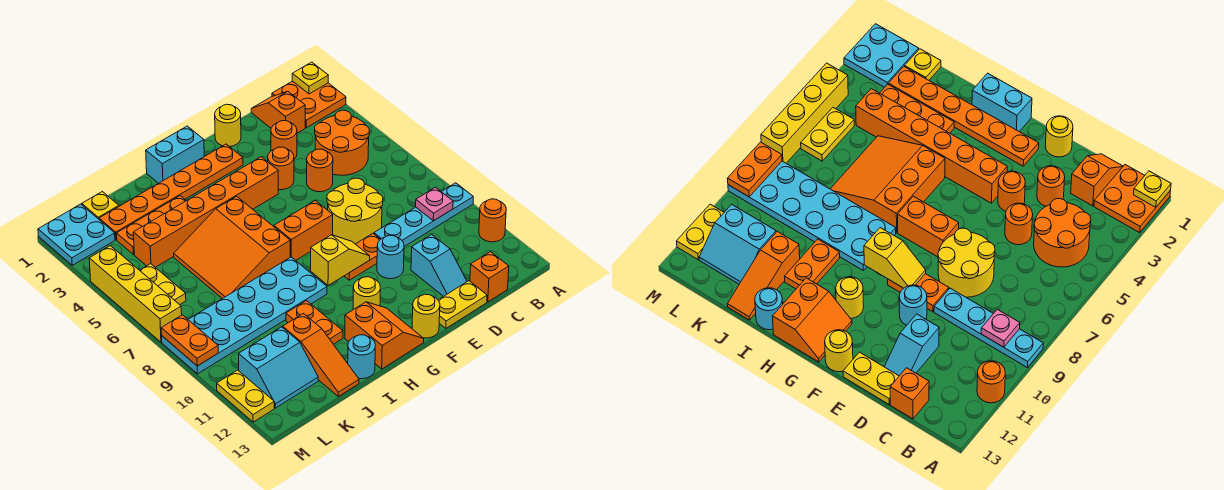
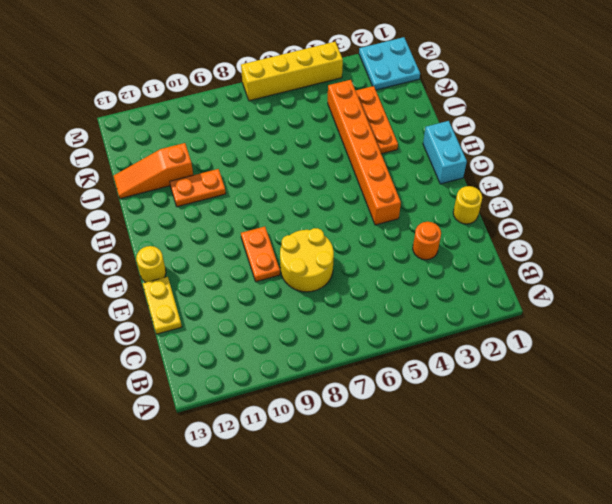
none -> orange plate A1:B2 level 1
none -> cyan plate A9:D9 level 1
none -> orange round brick A11 level 1
none -> orange round brick B4:C5 level 1

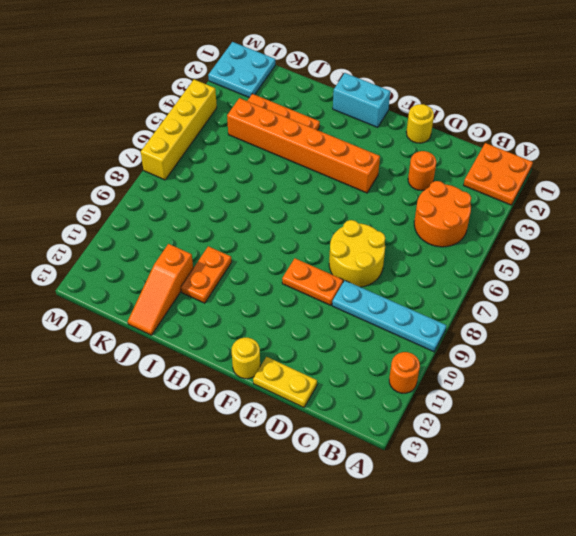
none -> orange slope C1:C2 level 1 top 2
none -> orange brick C13 level 1
none -> orange round brick D5 level 1
none -> cyan slope D11:D12 level 1 top 11

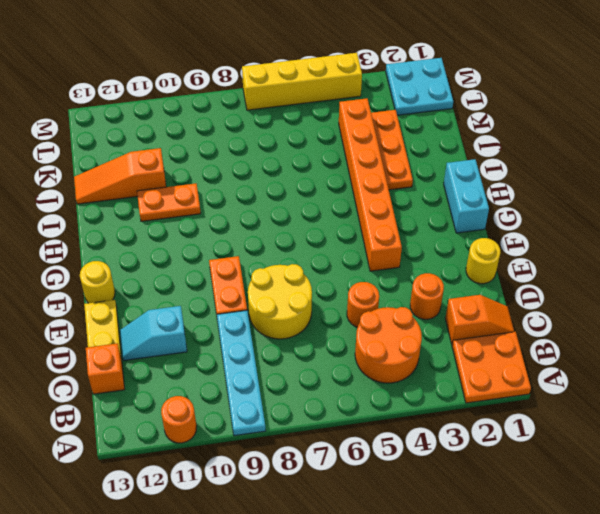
none -> orange round brick E4 level 1
none -> cyan round brick E10 level 1
none -> orange plate F2:K2 level 1
none -> orange brick F7:G7 level 1

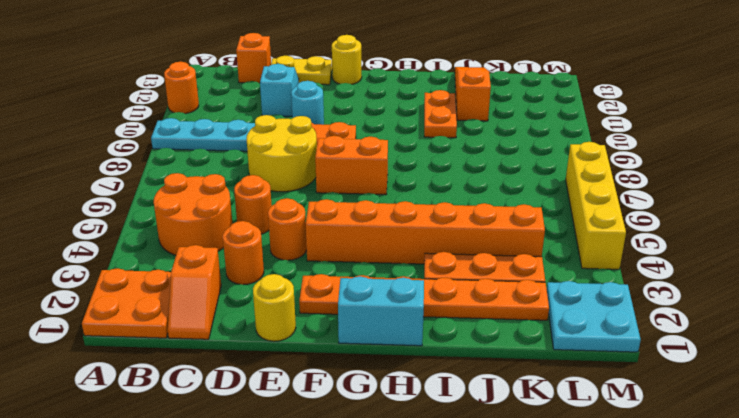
none -> yellow round brick G11 level 1
none -> orange slope G12:H13 level 1 top H
none -> orange slope H5:J7 level 1 top H
none -> cyan plate H8:M9 level 1

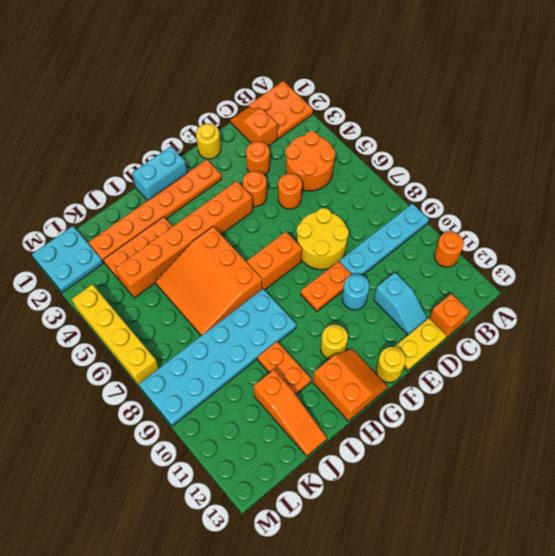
none -> cyan round brick I13 level 1
none -> yellow plate K1 level 1
none -> cyan slope K11:L12 level 1 top 11
none -> yellow plate L5:L6 level 1

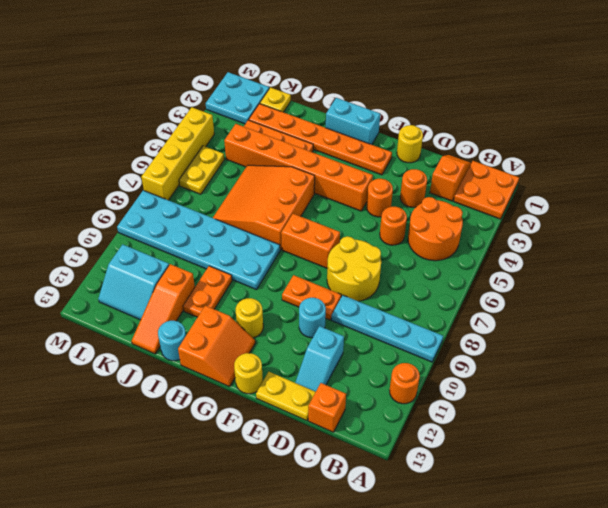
none -> yellow plate M11:M12 level 1
none -> yellow plate A1 level 2
none -> pink plate B9 level 2
none -> yellow slope F9:G9 level 2 top G

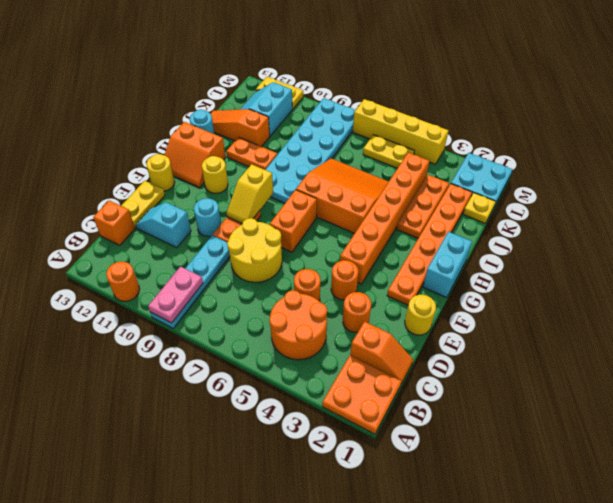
pink plate A9:B9 level 2 -> pink plate B9 level 2
none -> yellow plate A1 level 2
none -> orange plate M8:M9 level 2

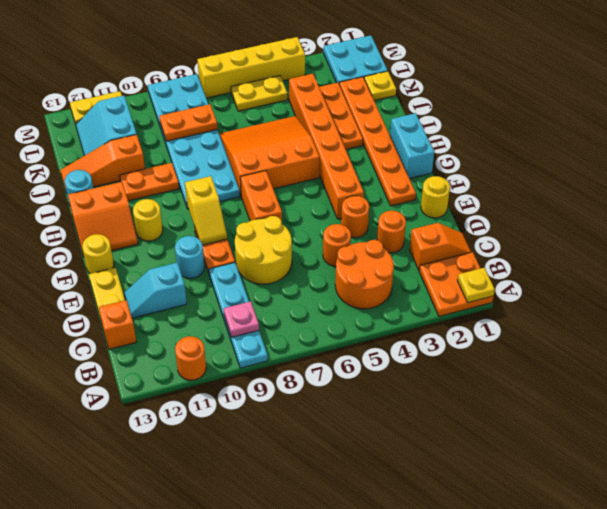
orange plate K8:K9 level 2 -> orange plate M8:M9 level 2

